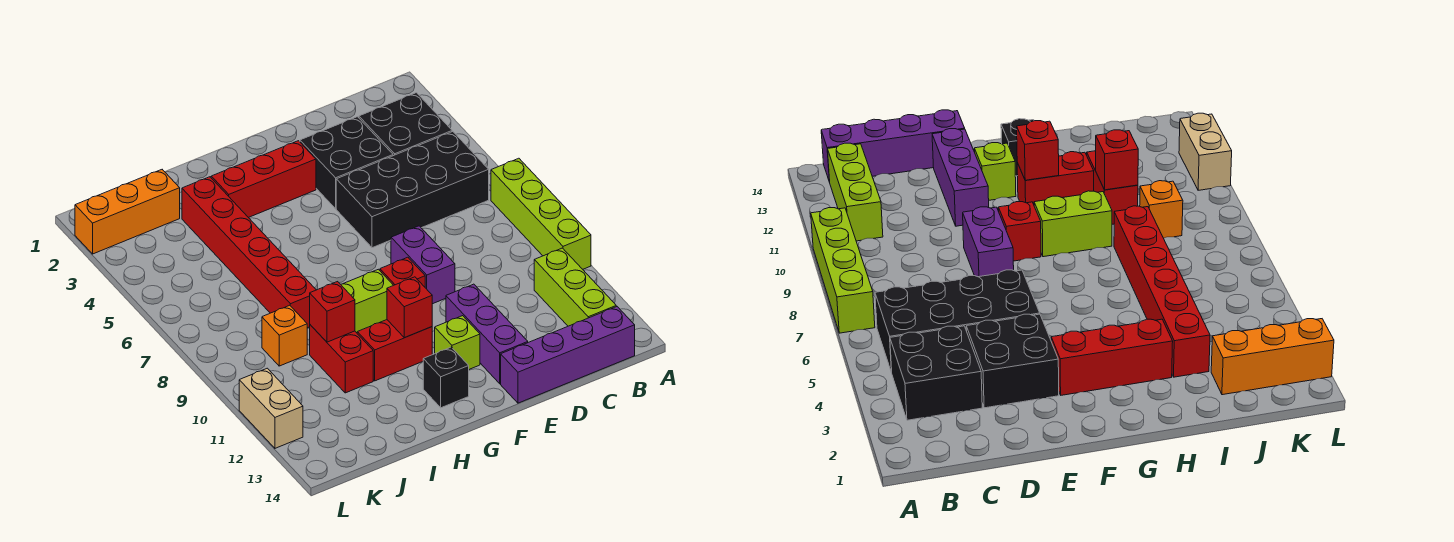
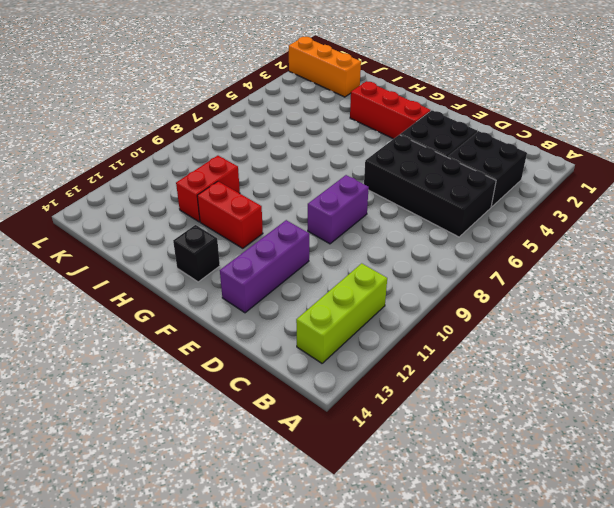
none -> lime brick A7:A10 level 1
none -> purple brick B14:E14 level 1
none -> red brick F9 level 1

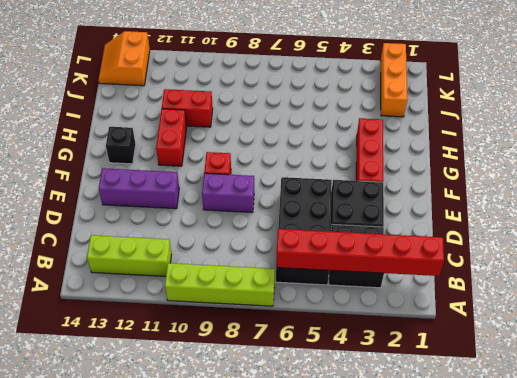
red brick B1:B6 level 2 -> red brick I3:I8 level 1
orange slope K13:L14 level 1 top 13 -> none
none -> purple brick B14:E14 level 1
none -> lime brick F12 level 1
none -> lime brick G9:H9 level 1

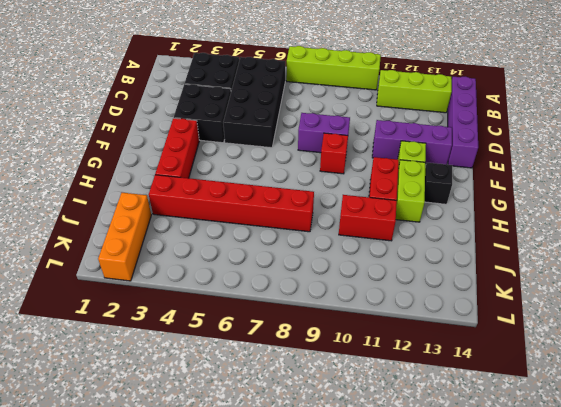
lime brick G12:H12 level 1 -> lime brick G9:H9 level 1
none -> orange brick J9 level 1
none -> tan brick L11:L12 level 1
none -> red brick G11 level 2

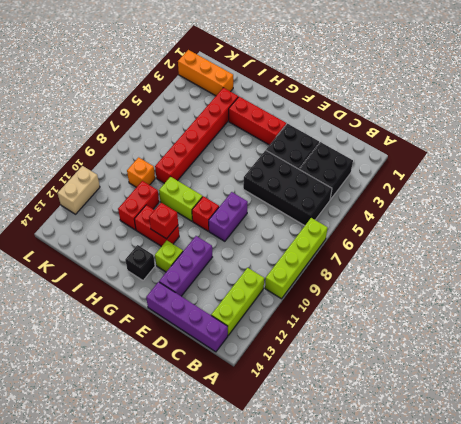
none -> red brick I10 level 2

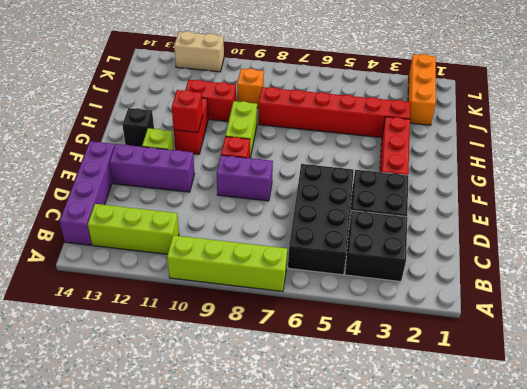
none -> red brick I10 level 2

